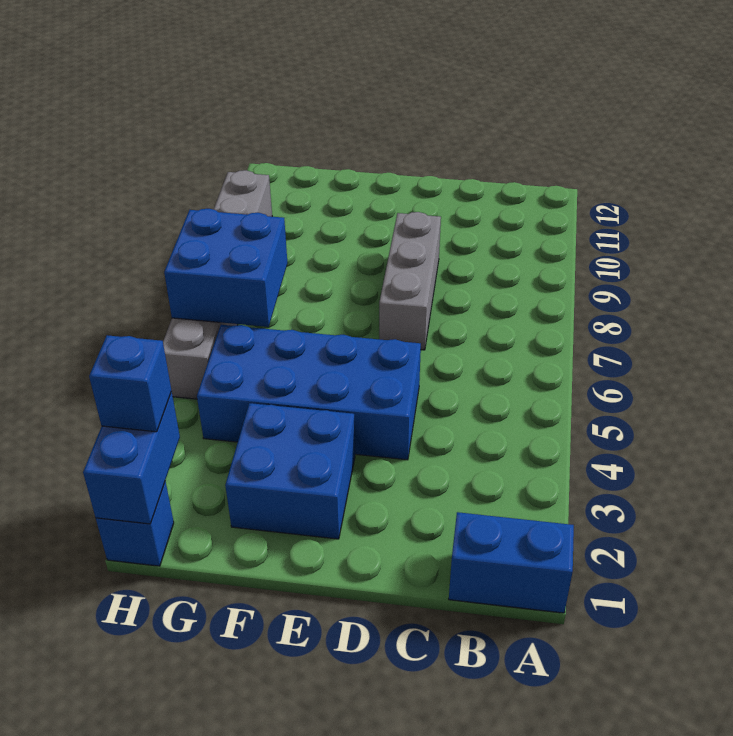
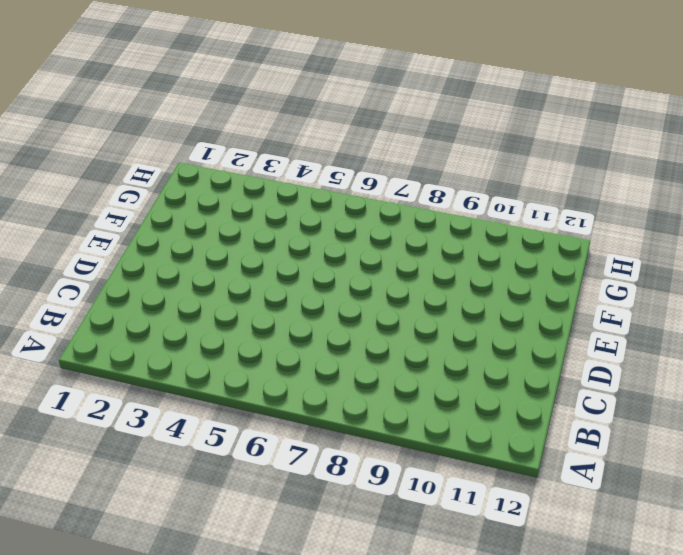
none -> blue brick A1:B1 level 1
none -> blue brick D4:G5 level 1

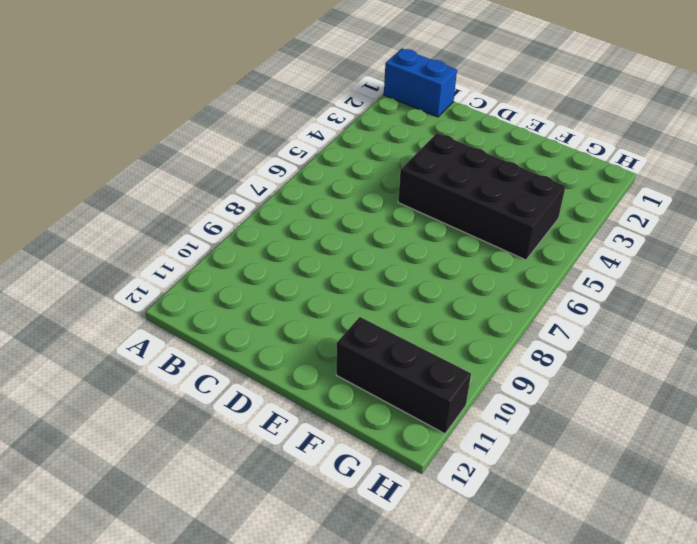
black brick D4:G5 level 1 -> blue brick D4:G5 level 1
black brick F11:H11 level 1 -> none
none -> grey brick D7:D9 level 1
none -> blue brick E2:F3 level 1

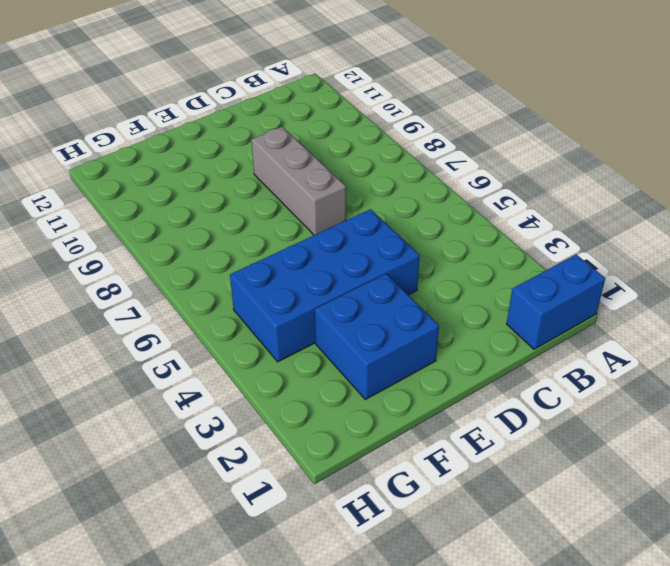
none -> blue brick H1 level 1
none -> grey brick H5:H10 level 1

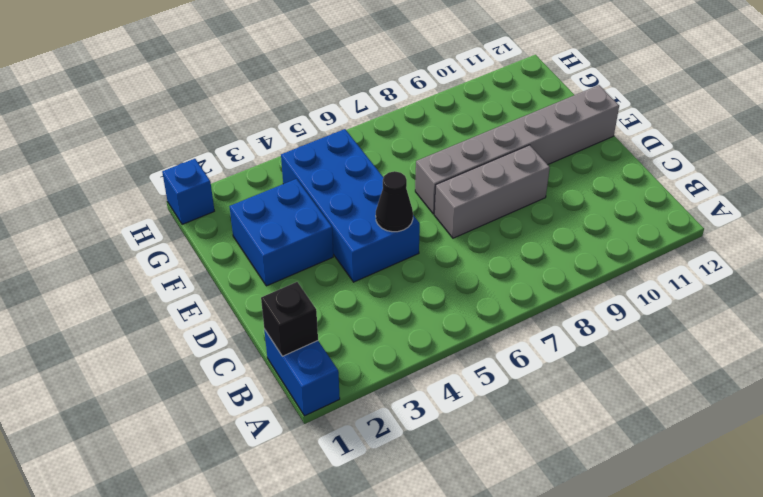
black brick B1 level 2 -> none
black cone D5 level 2 -> none
grey brick E7:E12 level 1 -> grey brick H5:H10 level 1
none -> blue brick G6:H7 level 2
none -> blue brick H1:H2 level 2

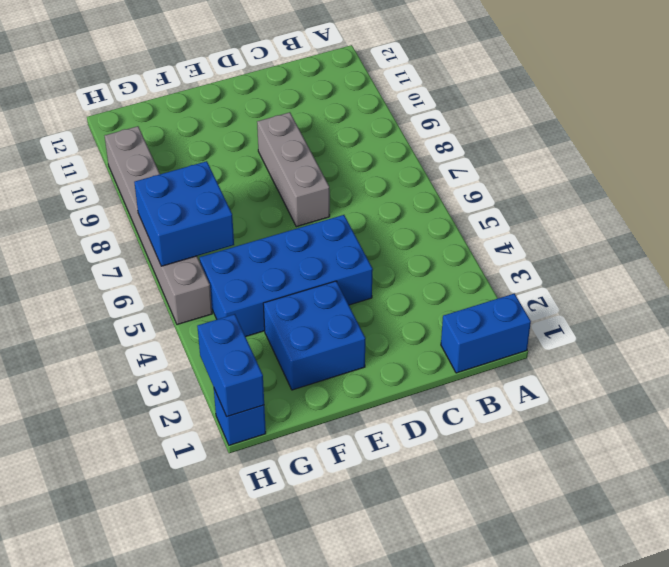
none -> blue brick H2 level 3

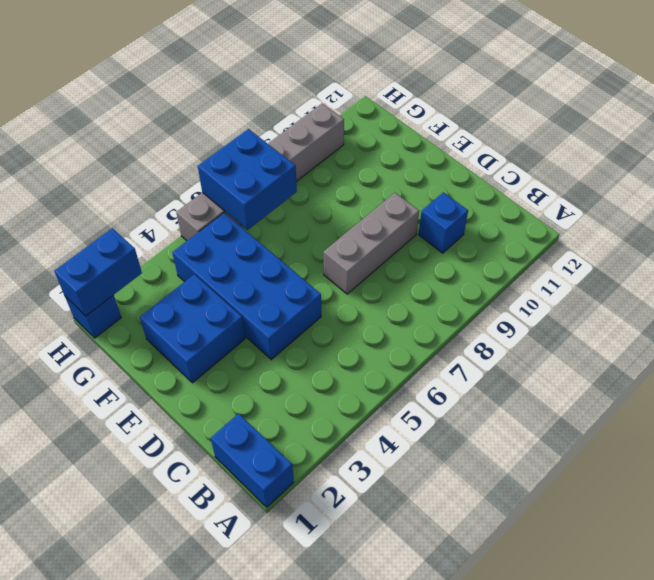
blue brick C10 level 1 -> blue brick H2 level 3

